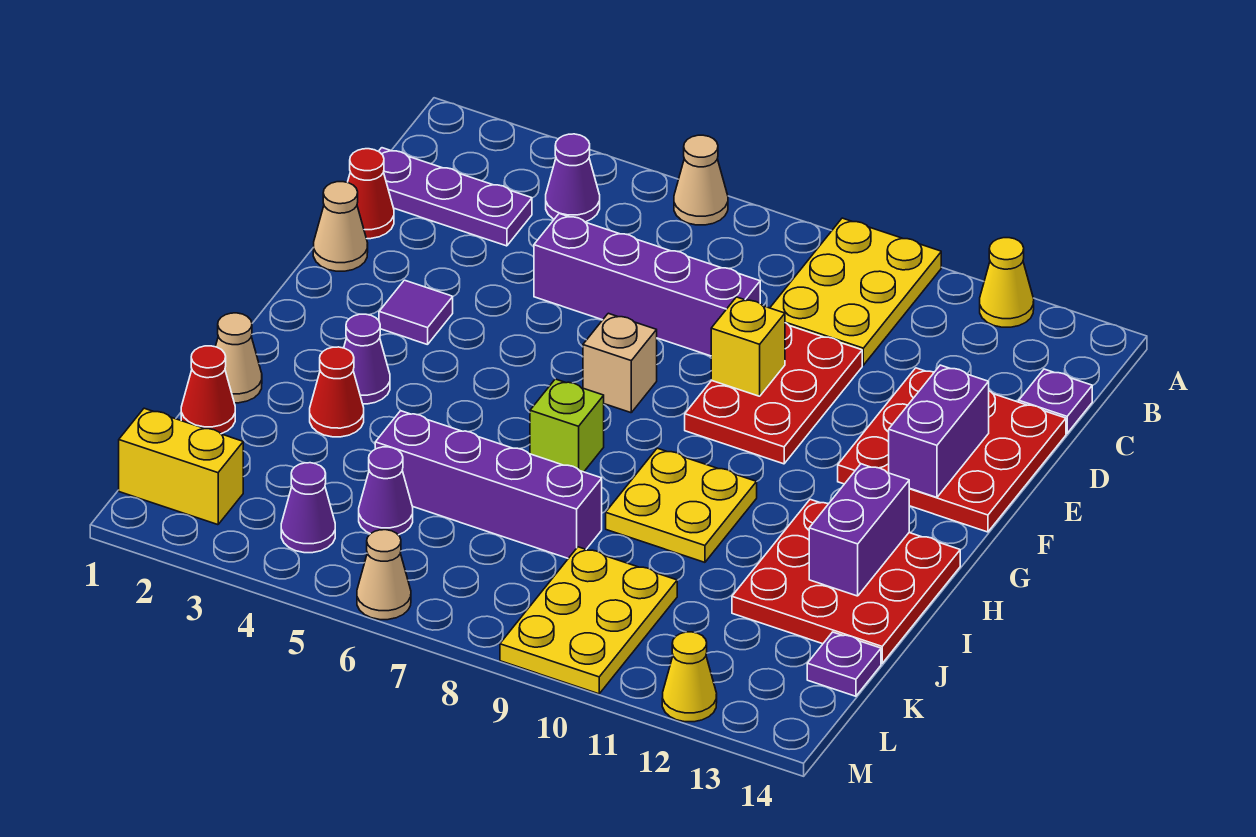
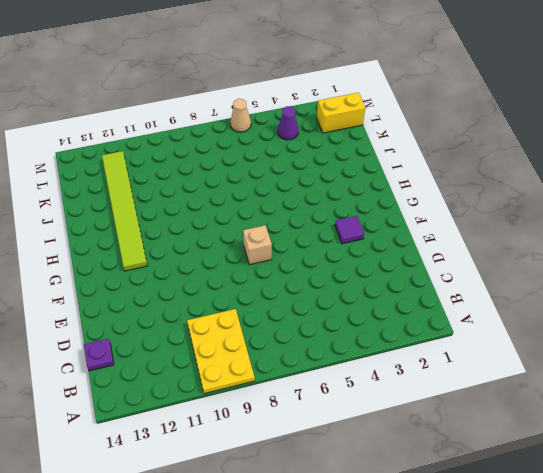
lime tile G12:L12 level 1 -> red plate H12:J14 level 1
none -> tan cone A6 level 1
none -> yellow cone A12 level 1
none -> purple cone B4 level 1
none -> purple plate C1:C3 level 1

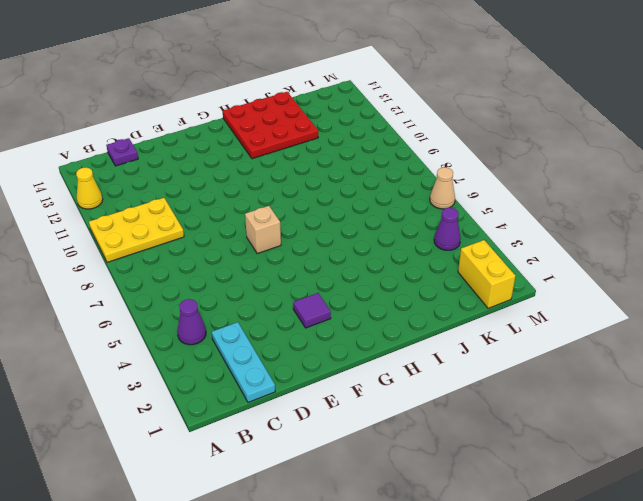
cyan plate C1:C3 level 1 -> purple plate C1:C3 level 1
none -> tan cone A6 level 1
none -> red cone D1 level 1
none -> purple brick D5:D8 level 1
none -> red plate D9:F10 level 1

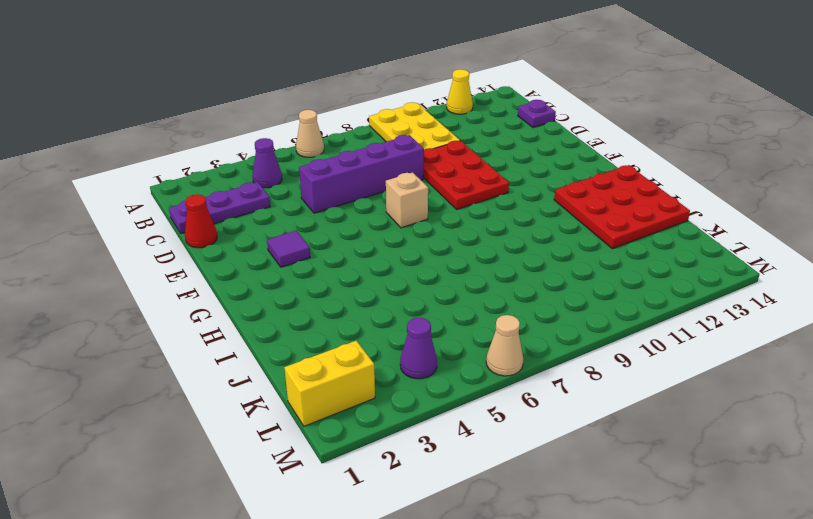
none -> red plate D12:F14 level 1
none -> tan cone E1 level 1
none -> purple cone H3 level 1
none -> lime brick H7 level 1

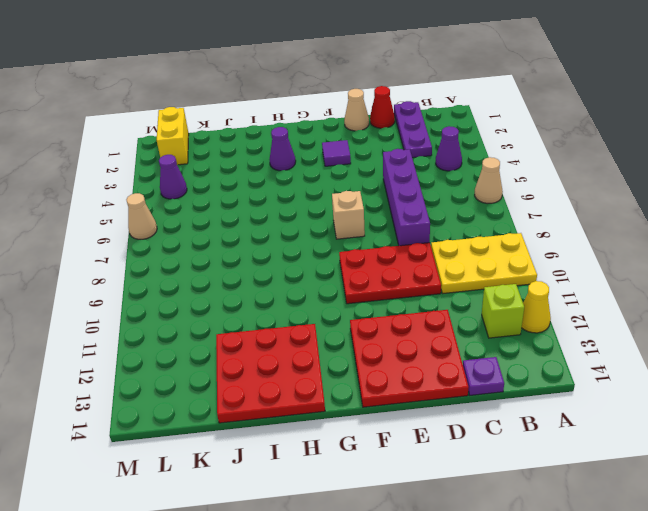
lime brick B12 level 1 -> lime brick H7 level 1
none -> yellow plate H9:I10 level 1
none -> tan cone I1 level 1
none -> red cone I3 level 1
none -> red cone J1 level 1

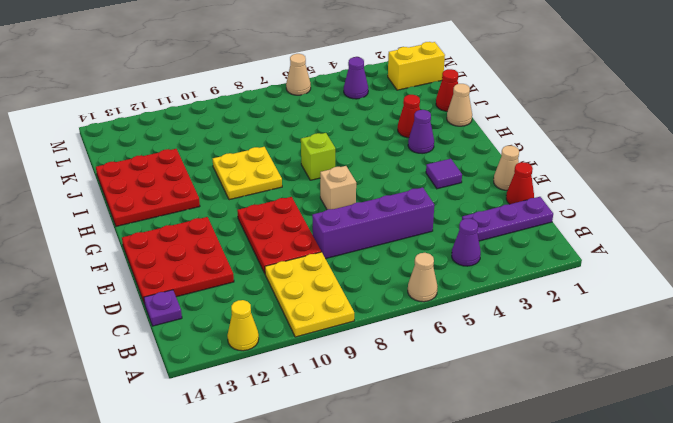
none -> purple brick J5:J8 level 1
none -> purple cone K5 level 1
none -> yellow plate K9:M10 level 1
none -> purple plate K14 level 1

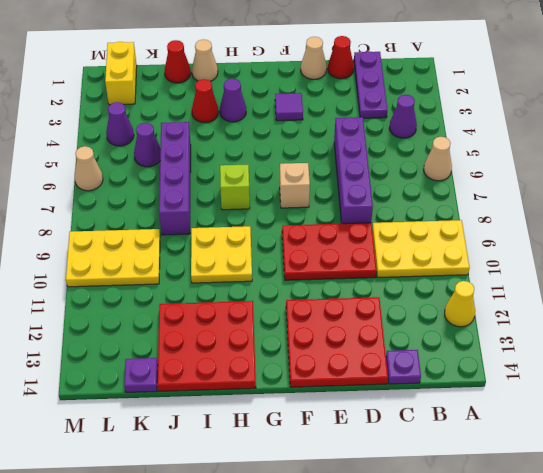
none -> yellow cone M12 level 1
none -> yellow brick E9 level 2
none -> purple brick E13:F13 level 2
none -> purple brick H13:I13 level 2

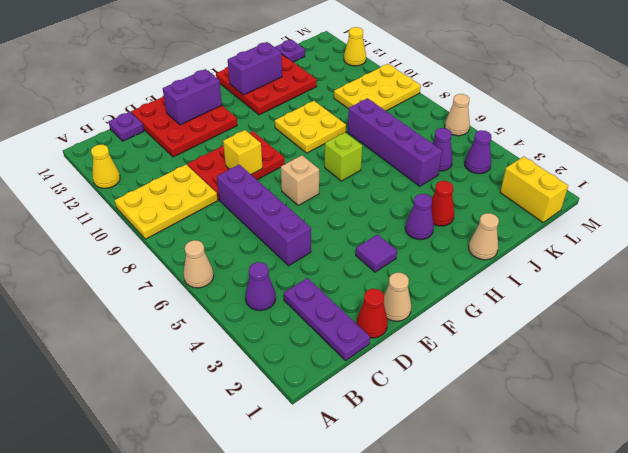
none -> red cone J1 level 1

